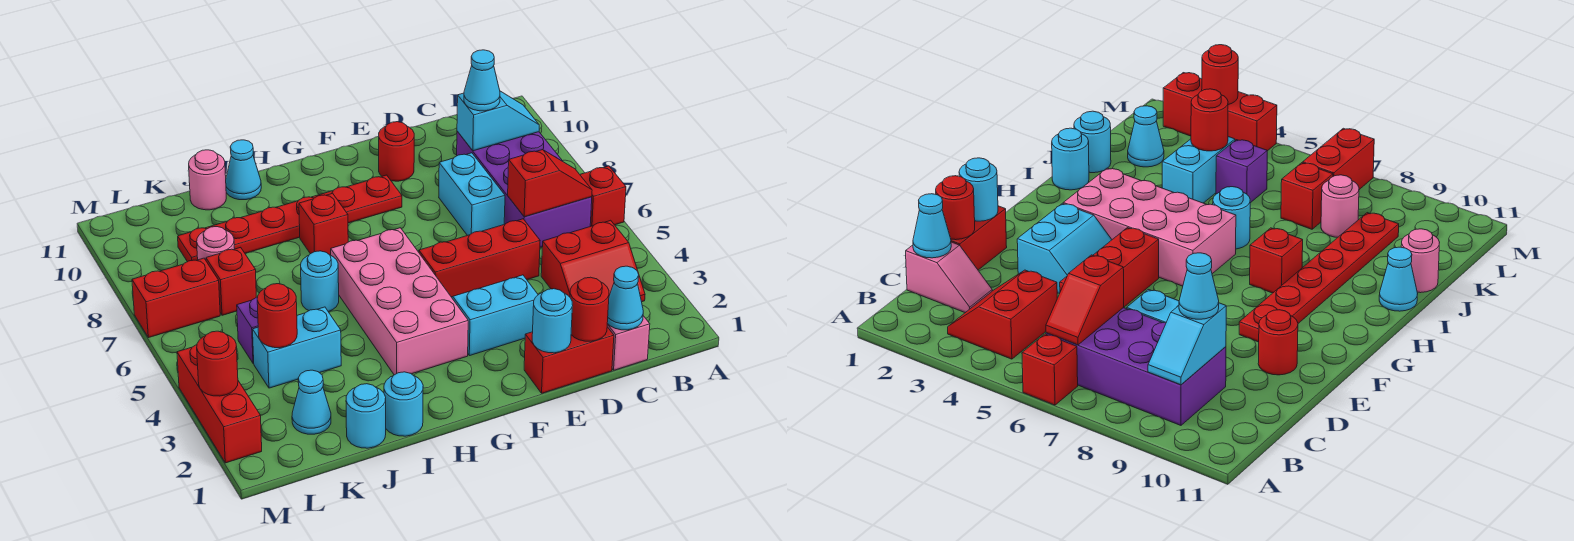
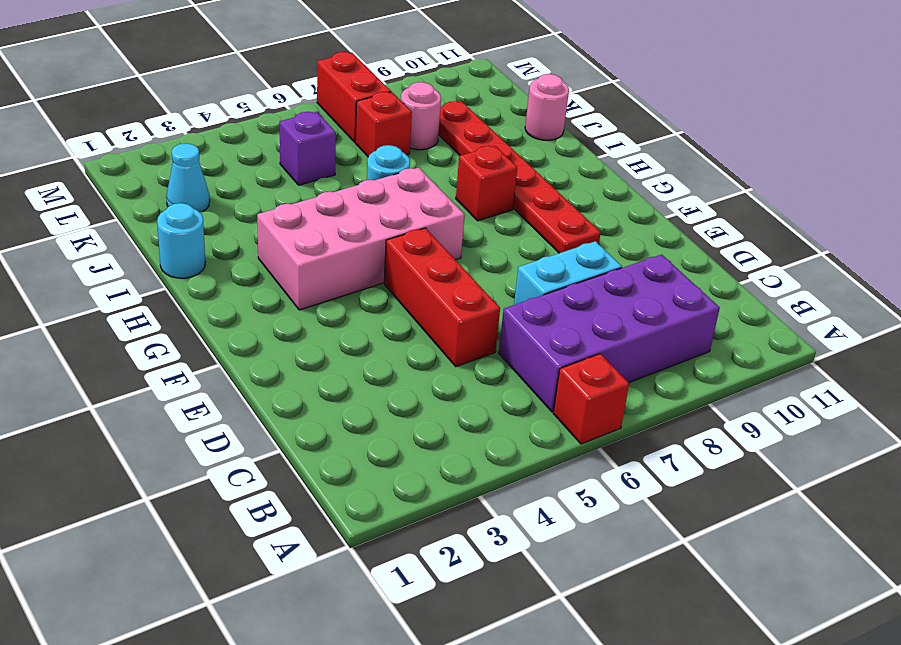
none -> red slope B3:C4 level 1 top 4
none -> pink slope C1:C2 level 1 top 1
none -> red brick D1:E1 level 1
none -> cyan slope E3:F4 level 1 top 3

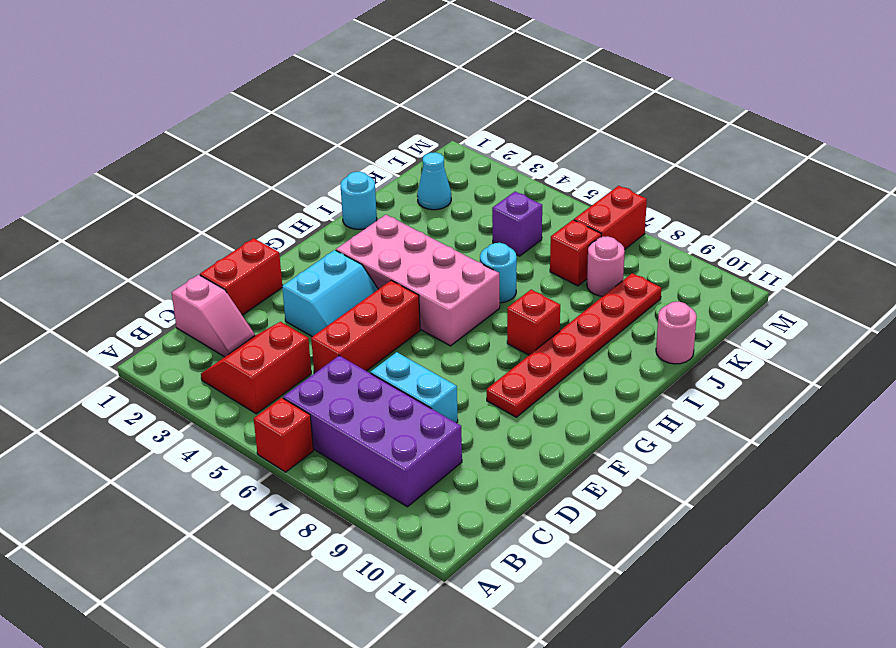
none -> red round brick E10 level 1
none -> cyan cone I11 level 1
none -> cyan round brick J1 level 1
none -> cyan brick J4:K4 level 1

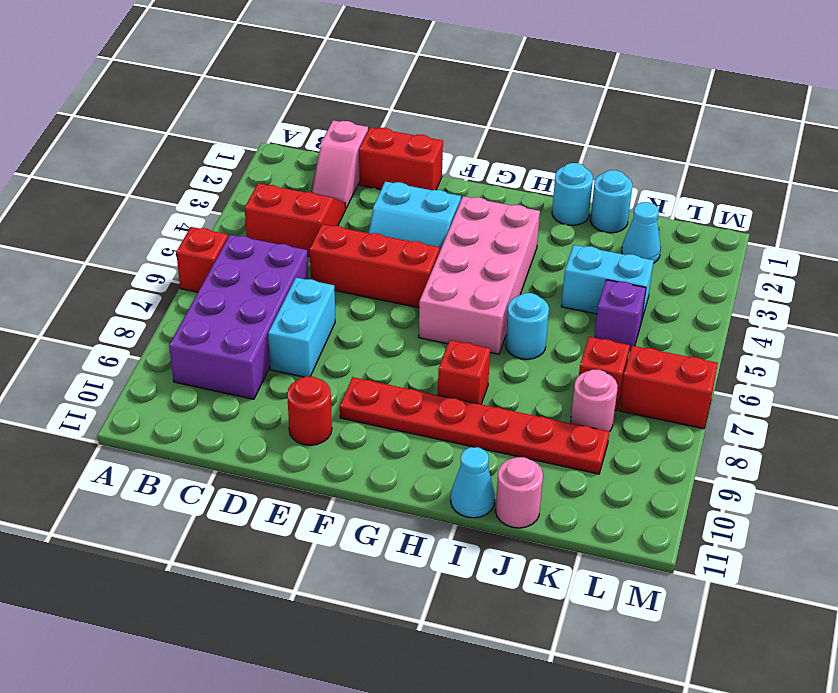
none -> red brick M2:M4 level 1
none -> red slope B6:C6 level 2 top C
none -> cyan slope B9:C9 level 2 top C
none -> cyan cone C1 level 2

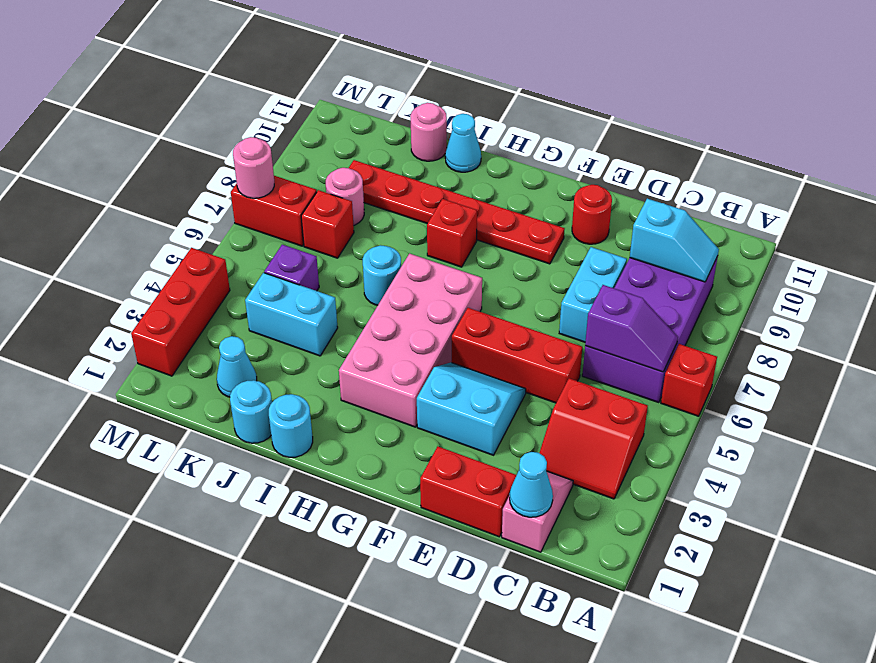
purple slope B6:C6 level 2 top C -> red slope B6:C6 level 2 top C
pink round brick M7 level 2 -> none
none -> red round brick D1 level 2
none -> cyan round brick E1 level 2
none -> red round brick K4 level 2
none -> red round brick M3 level 2

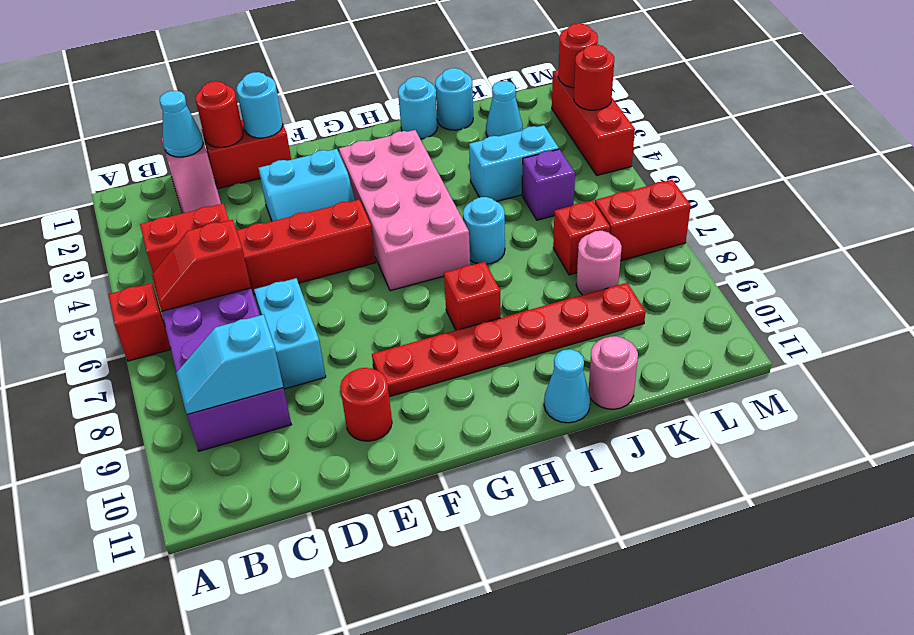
red round brick M2 level 2 -> red round brick K4 level 2
none -> cyan cone C9 level 3

